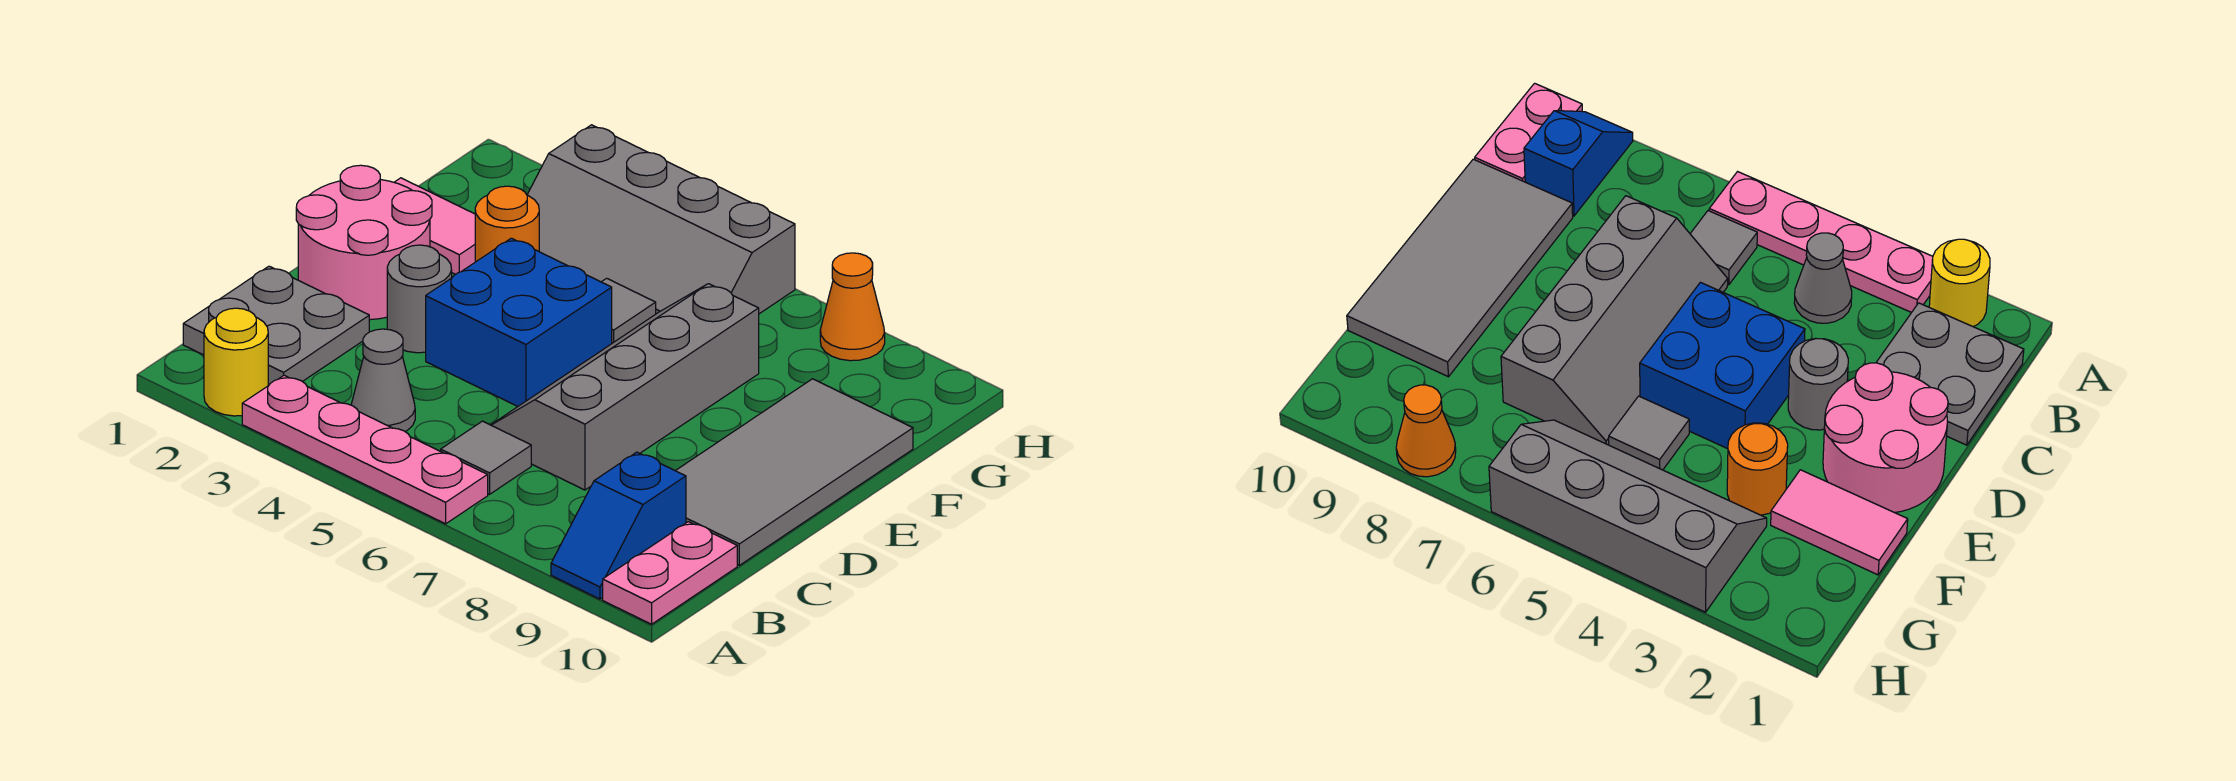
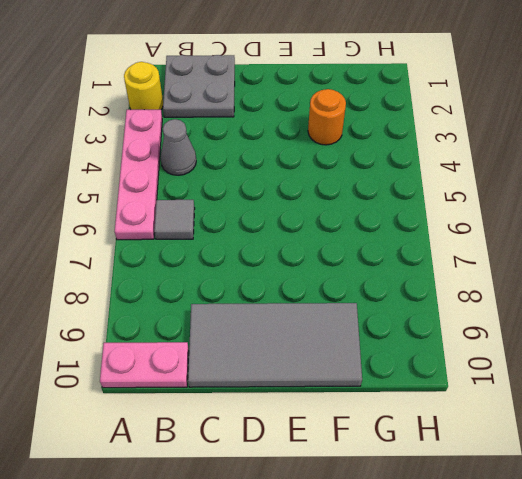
none -> blue slope A9:B9 level 1 top B
none -> grey slope C6:F7 level 1 top 7
none -> pink round brick D1:E2 level 1

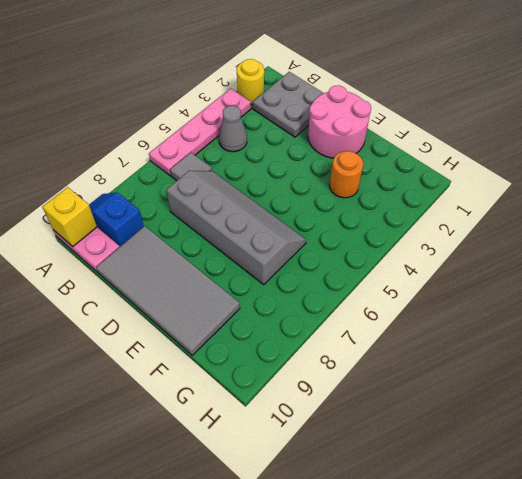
yellow brick A10 level 2 -> none
none -> grey round brick D3 level 1
none -> blue brick D4:E5 level 1
none -> pink tile F1:F2 level 1

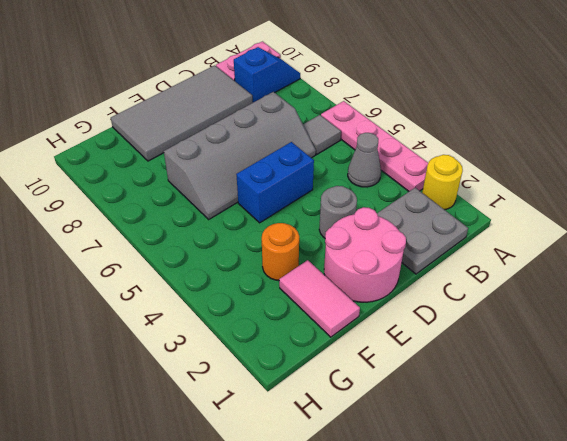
blue brick D5:E5 level 1 -> blue brick D4:E5 level 1
none -> grey tile F5 level 1
none -> grey slope G3:H6 level 1 top H
none -> orange cone H8 level 1

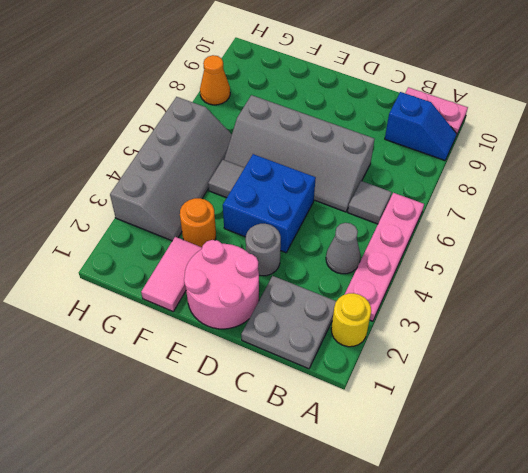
none -> grey tile C9:F10 level 1

